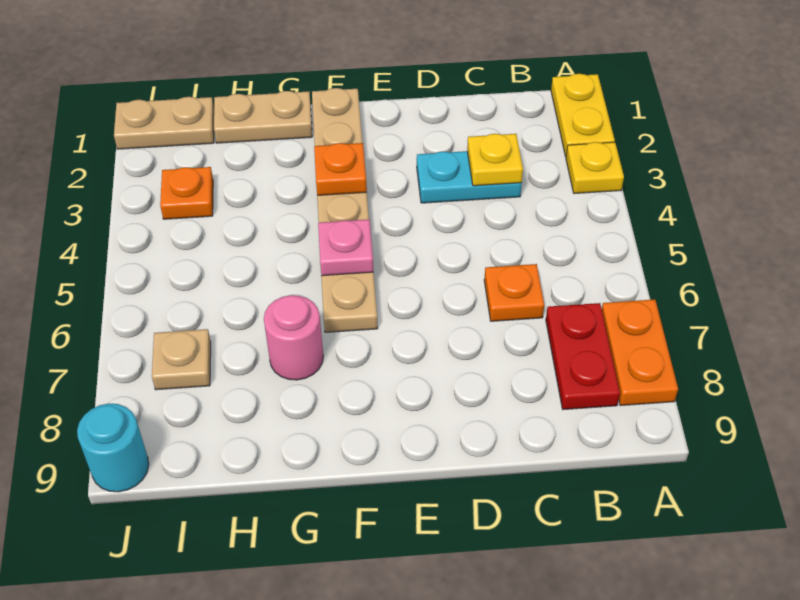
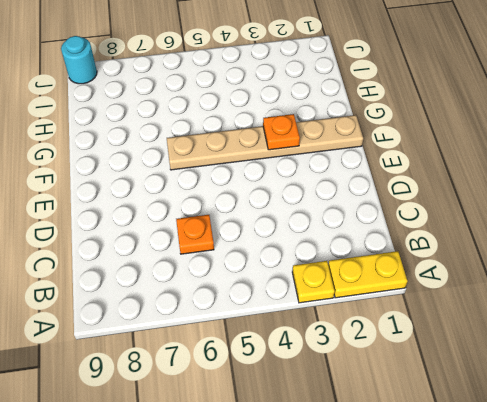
none -> orange plate A7:A8 level 1
none -> red plate B7:B8 level 1
none -> cyan plate C3:D3 level 1

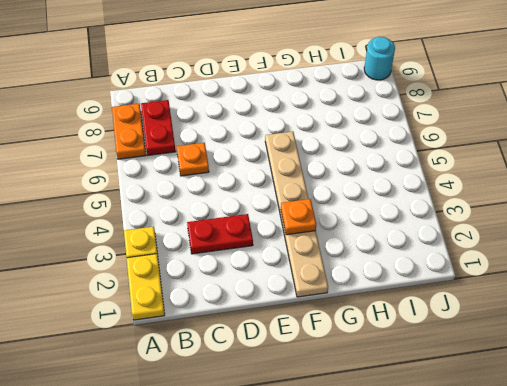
red plate C3:D3 level 1 -> cyan plate C3:D3 level 1
none -> tan plate G1:H1 level 1
none -> pink round brick G7 level 1
none -> tan plate I1:J1 level 1

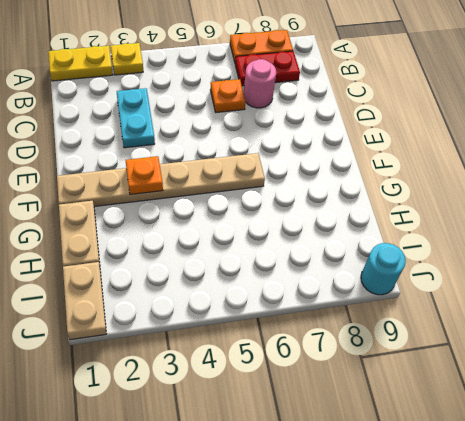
pink round brick C7 level 1 -> pink round brick G7 level 1
none -> orange plate I3 level 1
none -> tan plate I7 level 1
none -> yellow plate C3 level 2

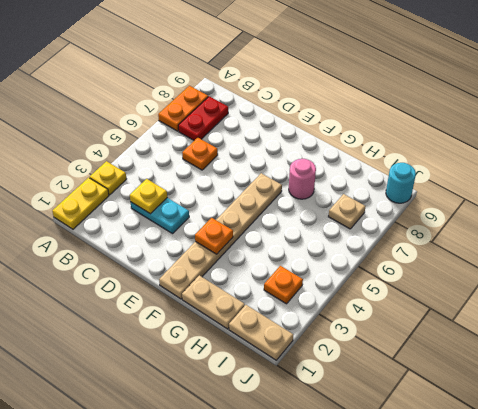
none -> pink plate F5 level 2

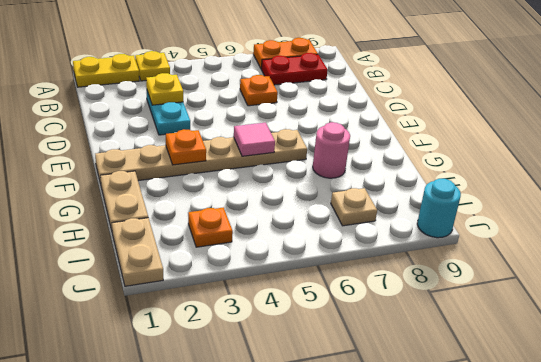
pink tile F5 level 2 -> pink plate F5 level 2

